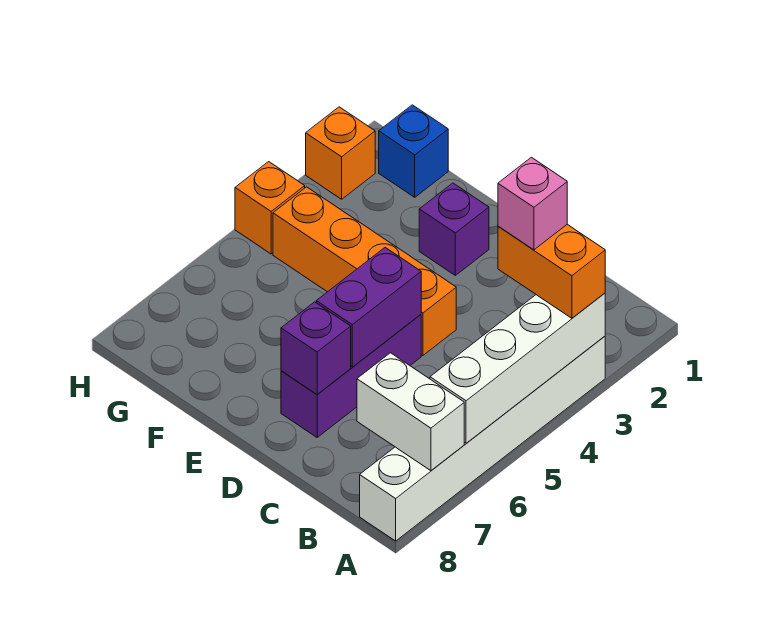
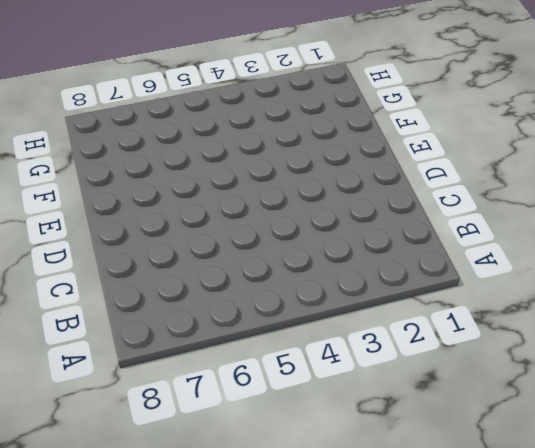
none -> white brick A3:A8 level 1
none -> orange brick D4:G4 level 1
none -> purple brick D5:D7 level 1

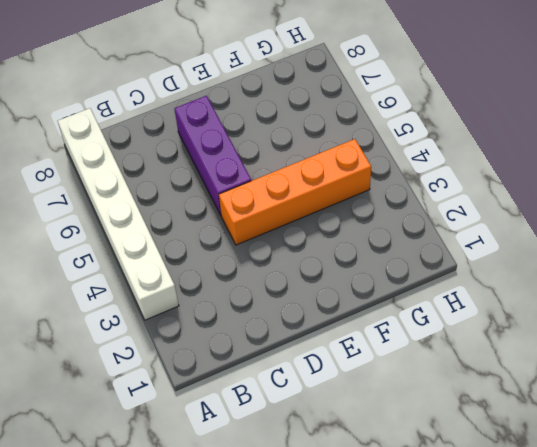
none -> purple brick E2 level 1
none -> blue brick G1 level 1
none -> orange brick H2 level 1

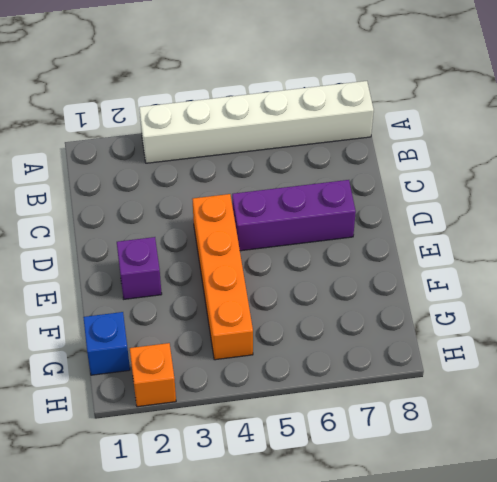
none -> orange brick H4 level 1
none -> white brick A3:A6 level 2
none -> white brick A7:B7 level 2

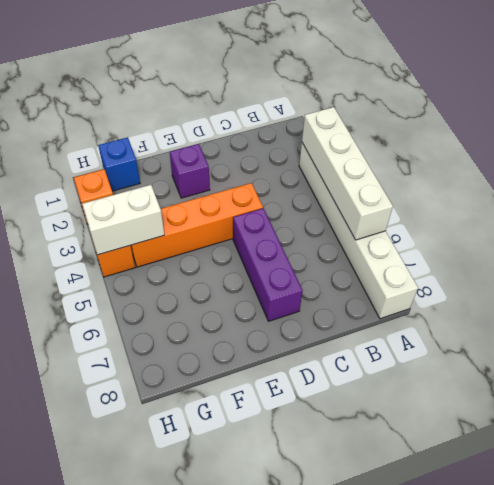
white brick G4:H4 level 2 -> white brick A7:B7 level 2
none -> purple brick D5:D6 level 2
none -> purple brick D7 level 2
none -> orange brick A3:B3 level 3

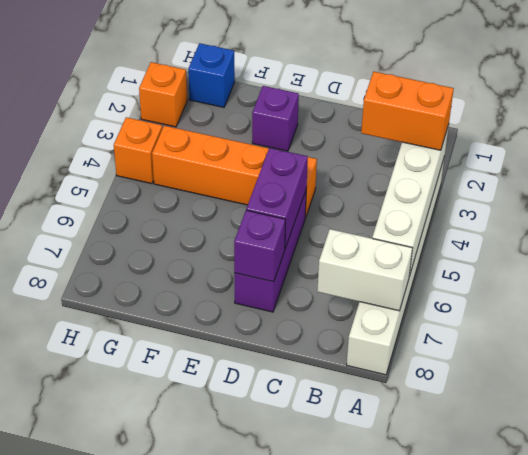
none -> pink brick B3 level 4

